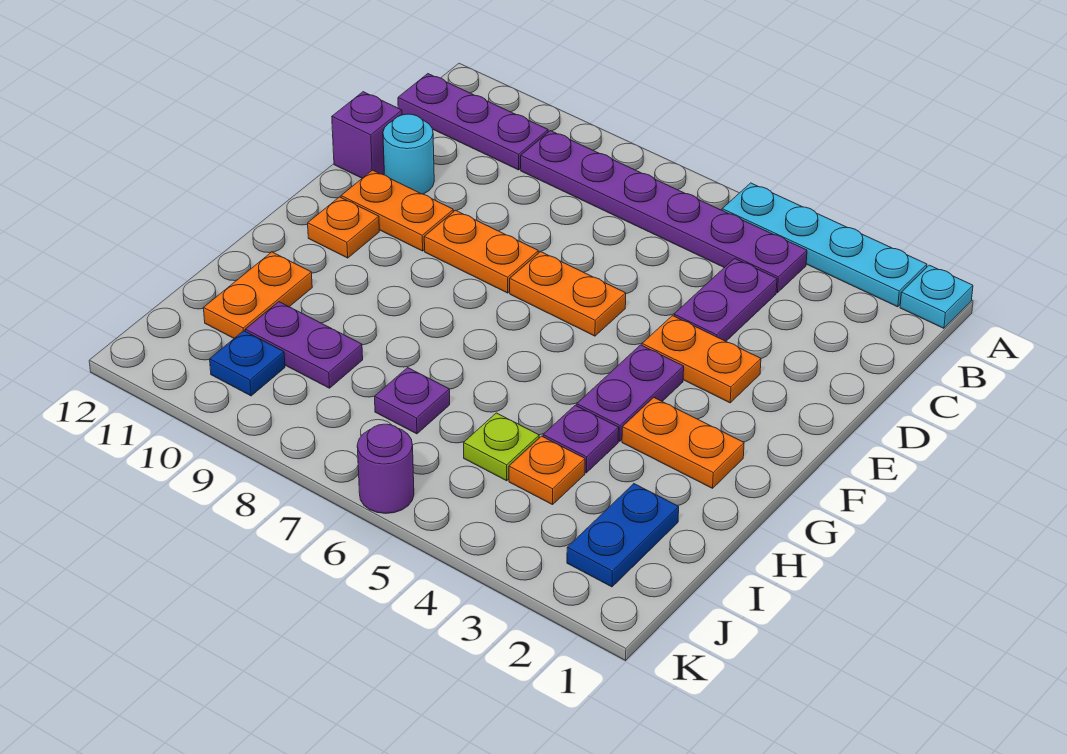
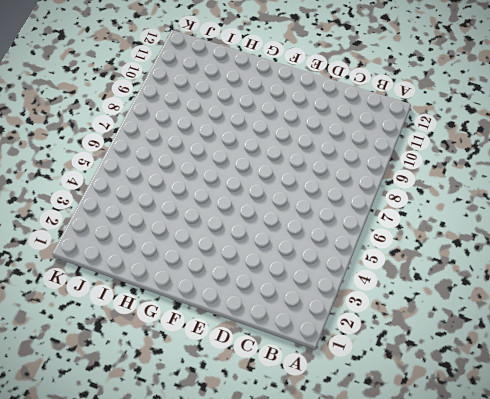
none -> cyan plate A1 level 1
none -> cyan plate A2:A5 level 1
none -> purple plate B4:B9 level 1

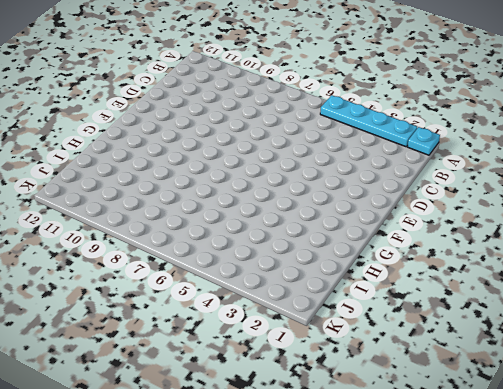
none -> purple plate B4:B9 level 1
none -> purple plate B10:B12 level 1
none -> purple plate C4:D4 level 1

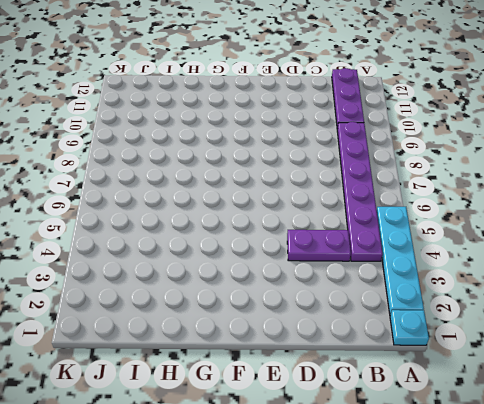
none -> cyan round brick D11 level 1
none -> purple brick D12 level 1
none -> orange plate E3:E4 level 1

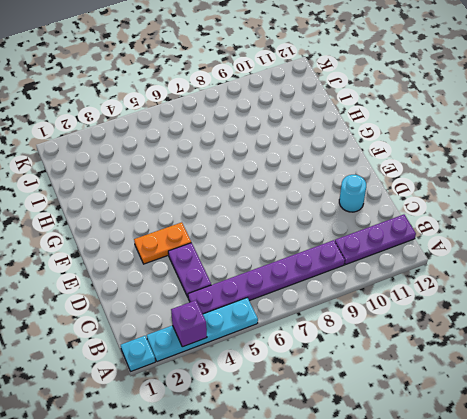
purple brick A3 level 2 -> purple brick D12 level 1
none -> orange plate E6:E7 level 1
none -> orange plate E8:E9 level 1
none -> orange plate E10:E11 level 1

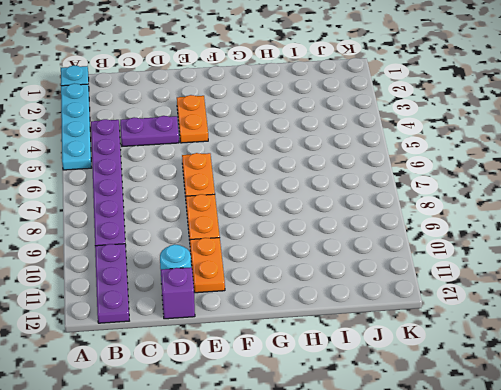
none -> purple plate F4:G4 level 1
none -> orange plate F11 level 1
none -> orange plate G2:G3 level 1

